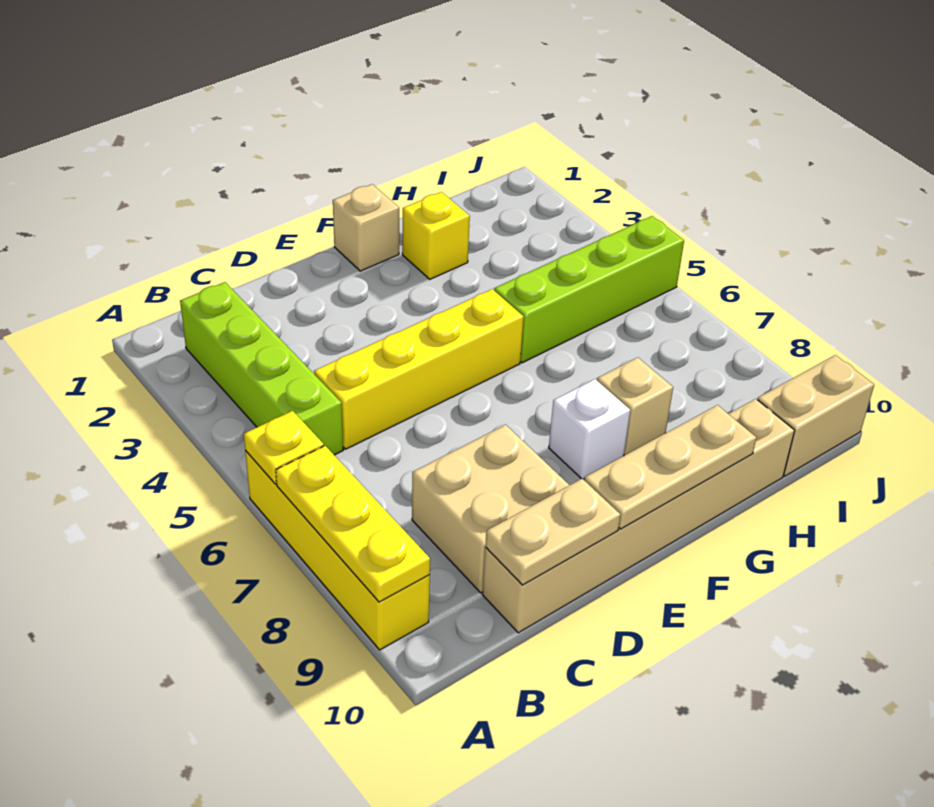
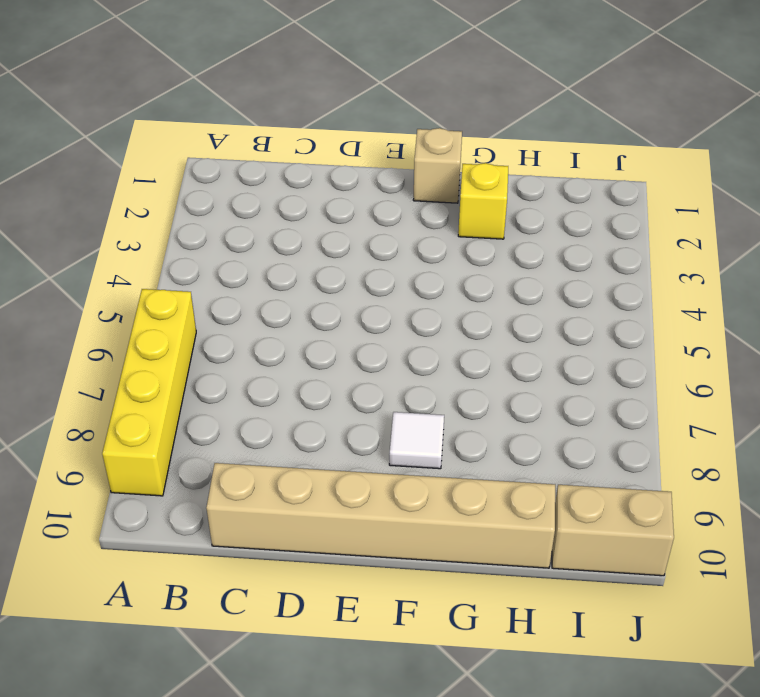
white tile F8 level 1 -> white brick F8 level 1
none -> lime brick B2:B5 level 1
none -> yellow brick C5:F5 level 1
none -> tan brick C8:D9 level 1

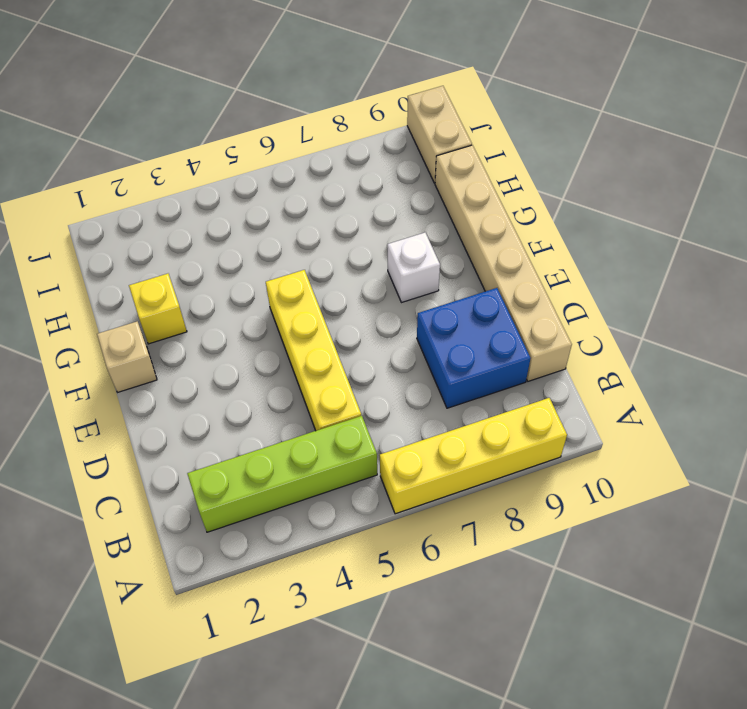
blue brick C8:D9 level 1 -> tan brick C8:D9 level 1
none -> lime brick G5:J5 level 1
none -> tan brick G8 level 1
none -> yellow plate A6 level 2

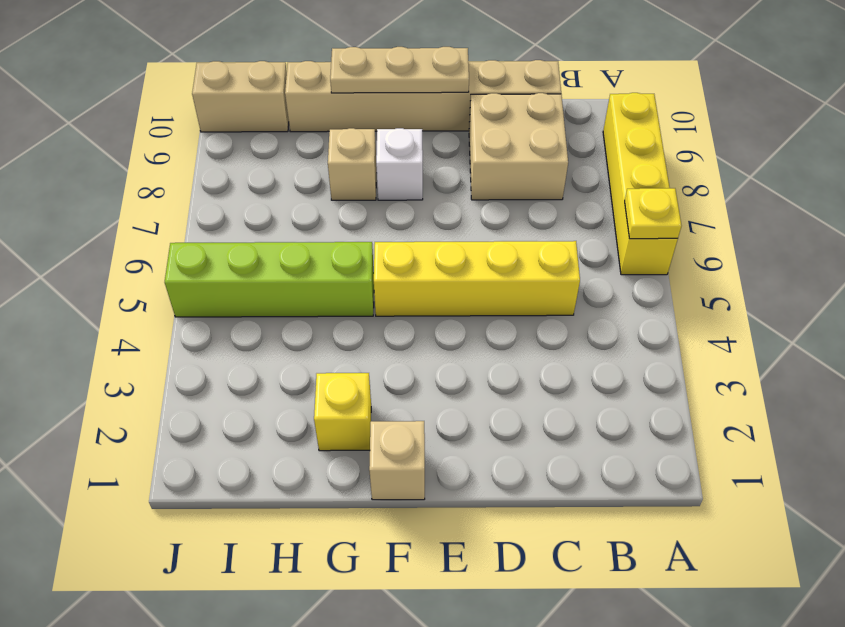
none -> lime brick B2:B5 level 1
none -> yellow plate A7:A9 level 2
none -> tan plate C10:D10 level 2

